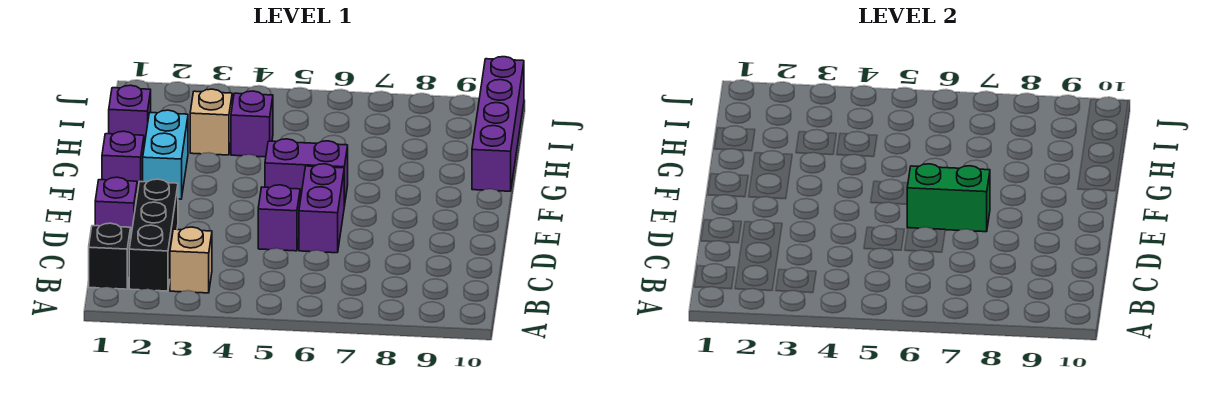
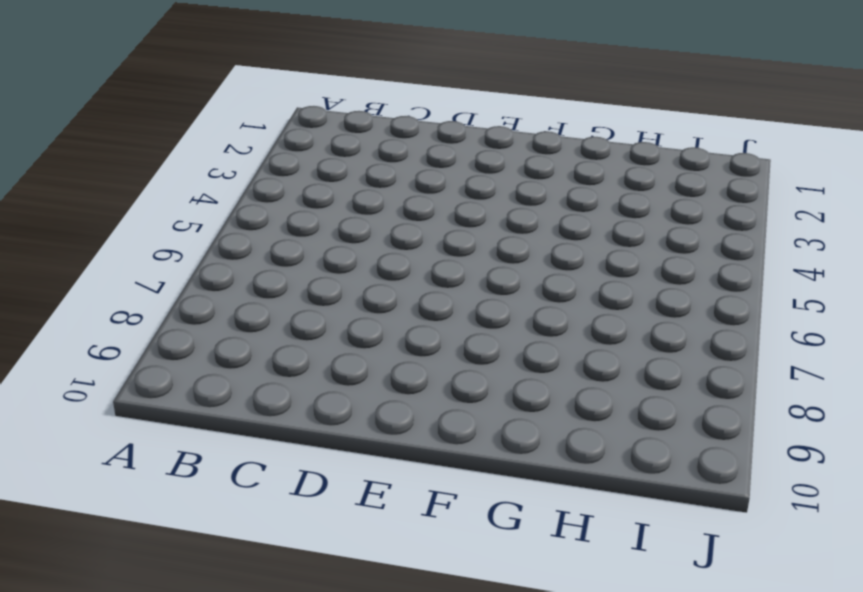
none -> black brick B1 level 1
none -> black brick B2:D2 level 1
none -> tan brick B3 level 1

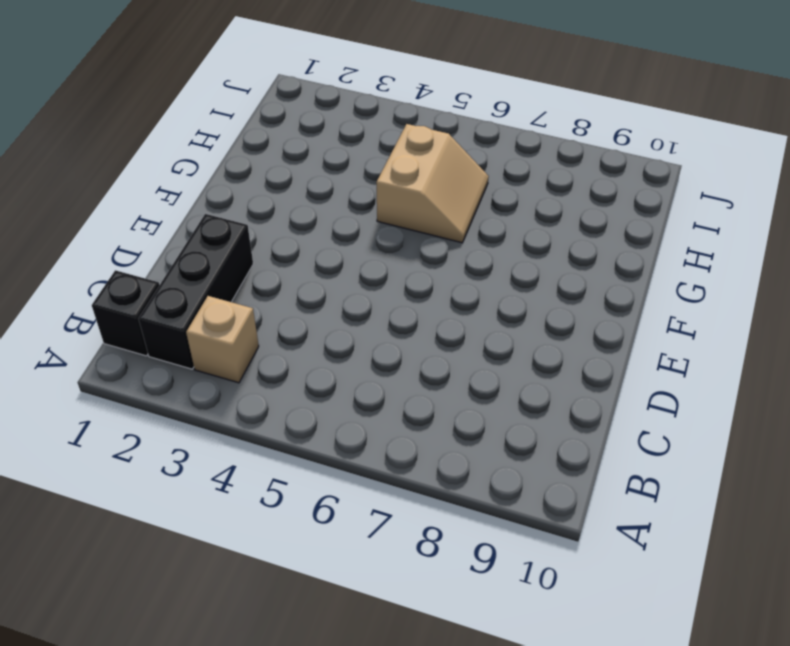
tan slope G5:H6 level 1 top 5 -> none
none -> purple brick D1 level 1
none -> purple brick D5 level 1
none -> purple brick D6:E6 level 1

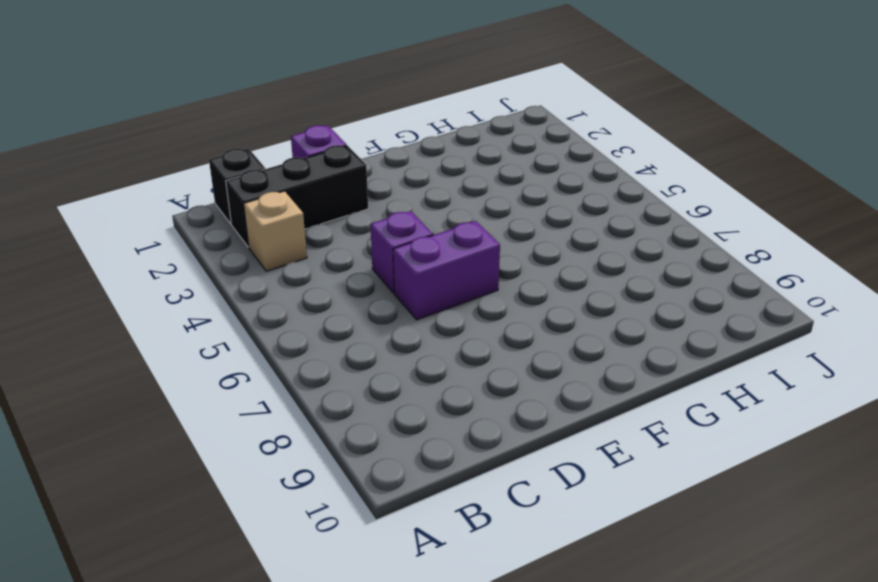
none -> purple brick F1 level 1
none -> cyan brick F2:G2 level 1
none -> purple brick F5:F6 level 1

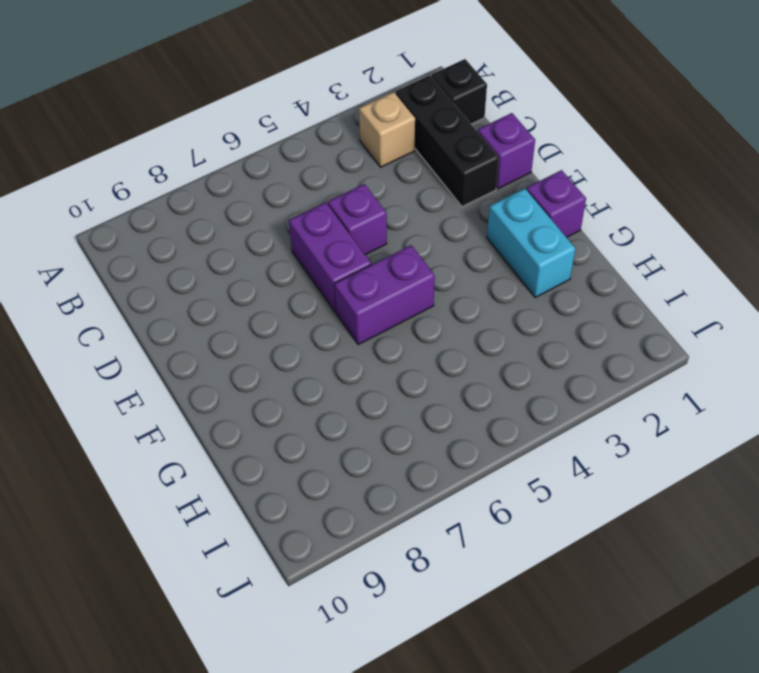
none -> purple brick G10:J10 level 1
none -> purple brick H1 level 1
none -> tan brick H3 level 1

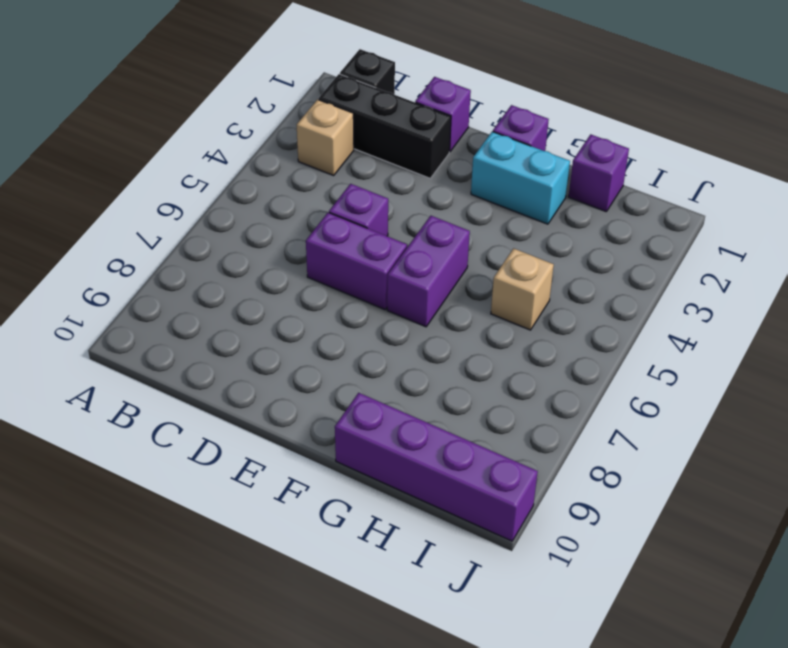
tan brick H5 level 1 -> tan brick H3 level 1
none -> purple brick H4 level 1
none -> green brick E6:E7 level 2

